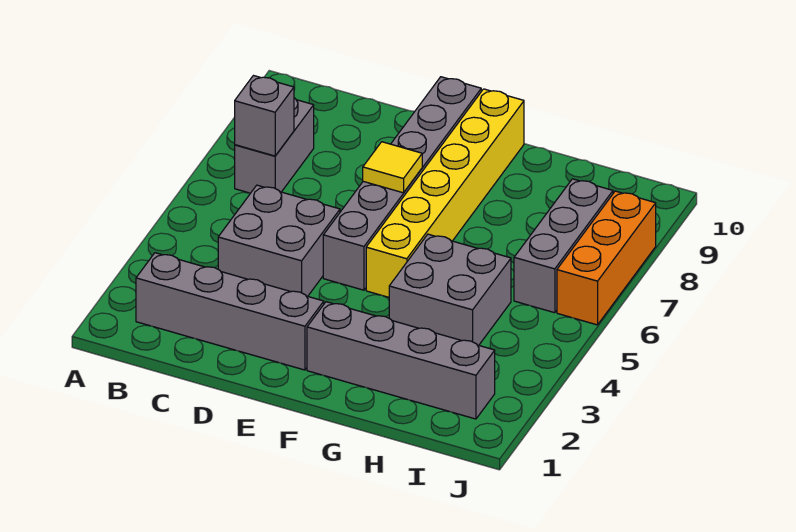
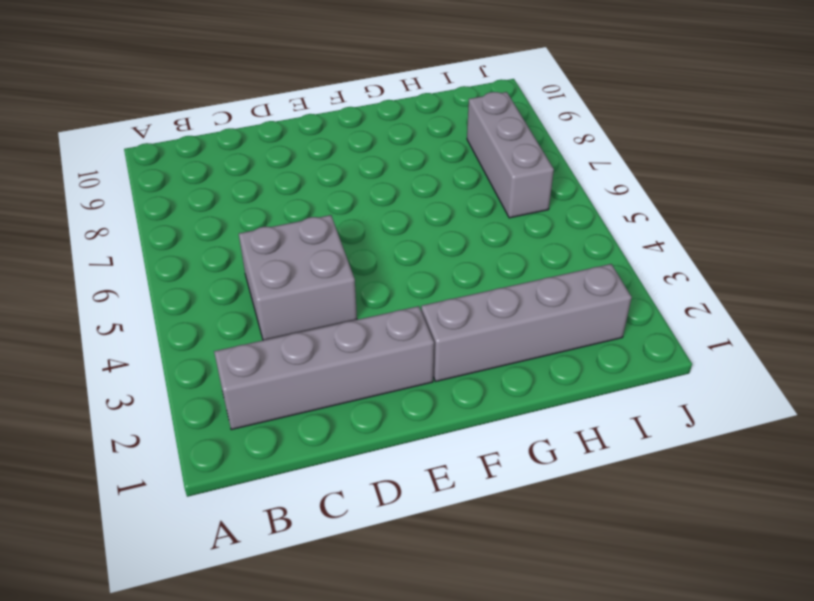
none -> grey brick B7:B8 level 1
none -> grey brick E5:E10 level 1

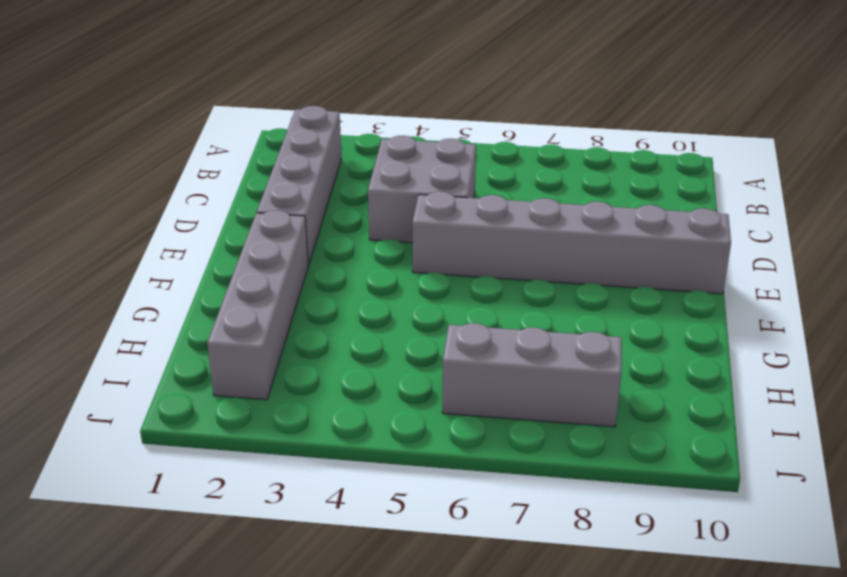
none -> grey brick B7:B8 level 1
none -> yellow brick F5:F10 level 1

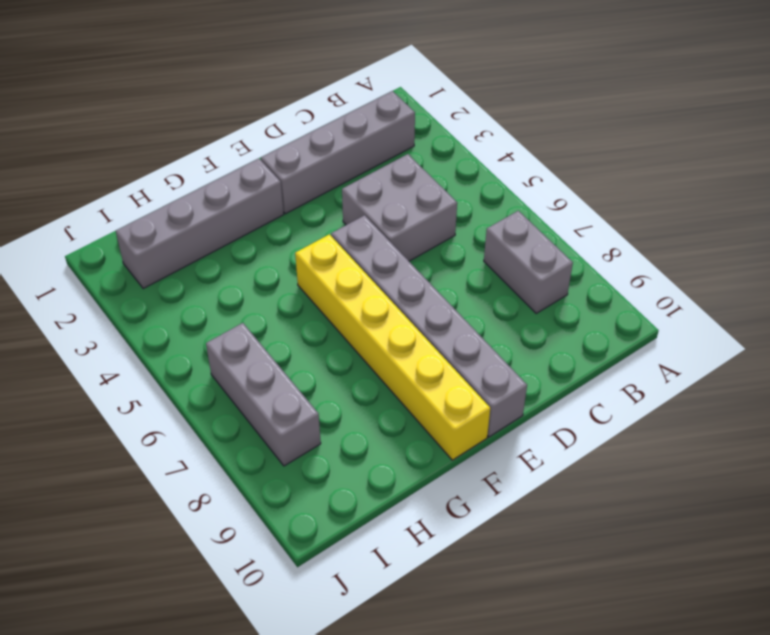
none -> grey brick G4:H5 level 1
none -> orange brick J6:J8 level 1

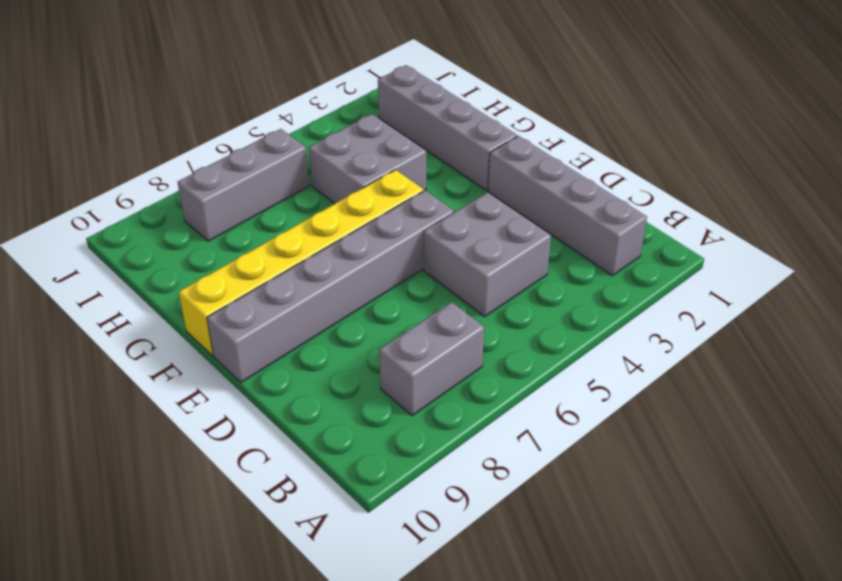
none -> orange brick J6:J8 level 1
none -> grey brick B7 level 2

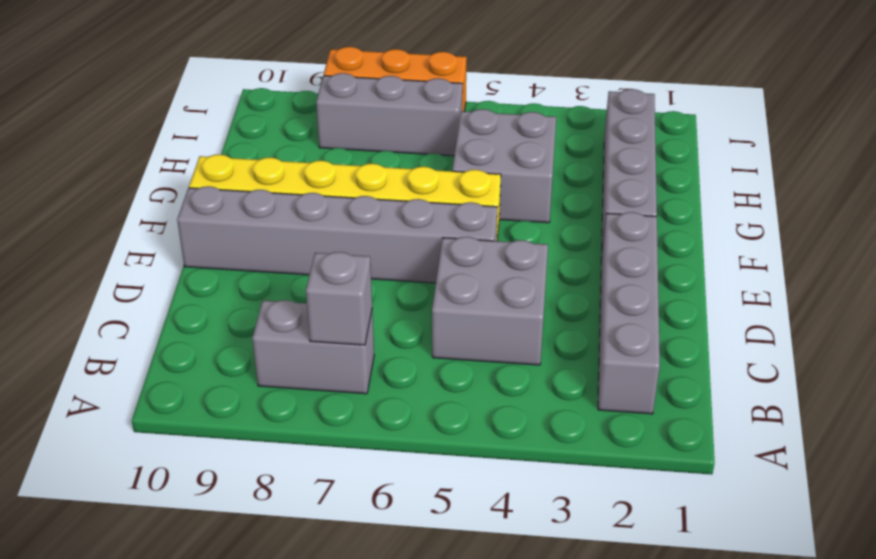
none -> yellow tile E7 level 2

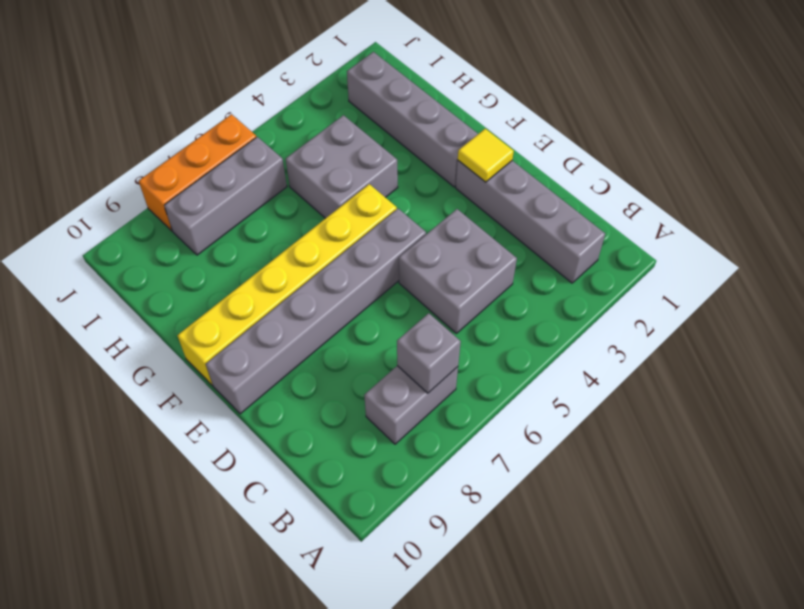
yellow tile E2 level 2 -> yellow tile E7 level 2

